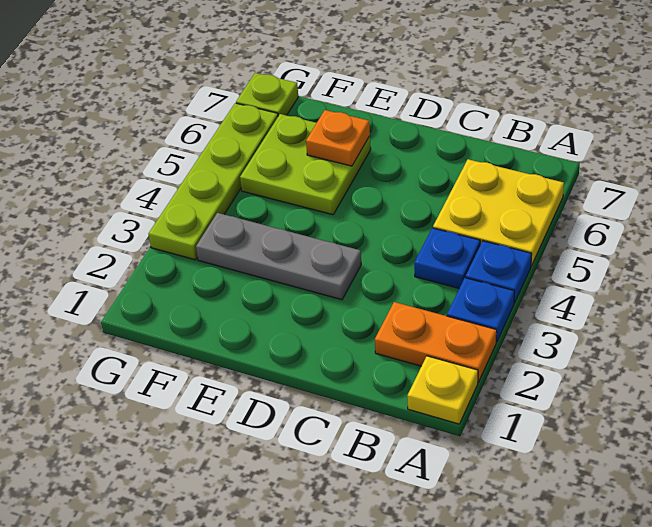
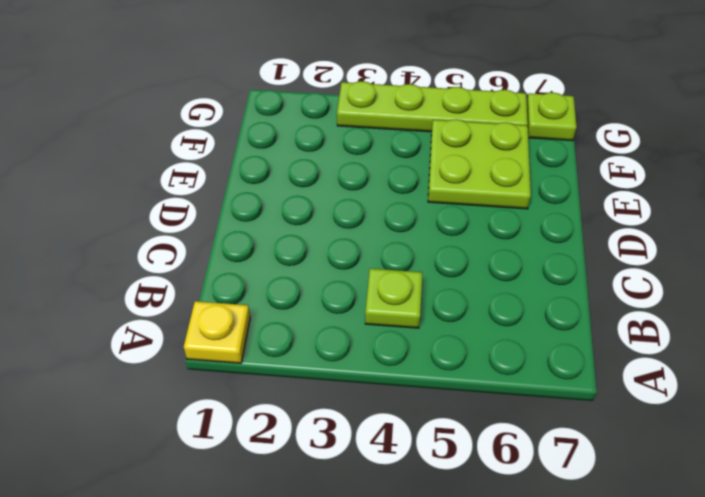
lime plate B4 level 1 -> blue plate B4 level 1
none -> orange plate A2:B2 level 1
none -> blue plate A3 level 1

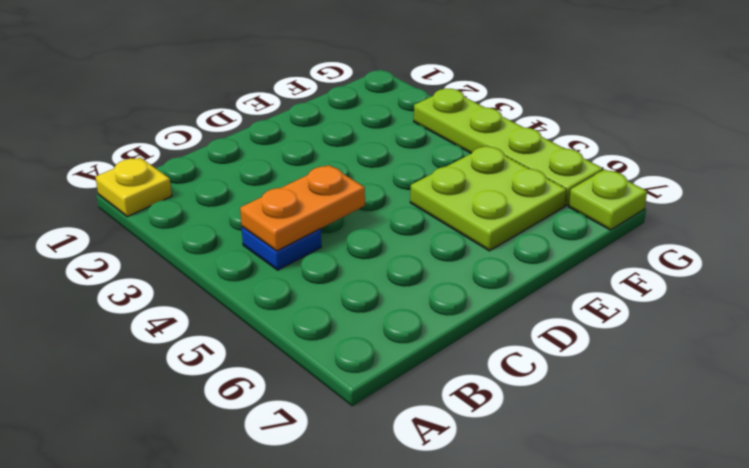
orange plate B4:C4 level 2 -> orange plate A2:B2 level 1
none -> blue plate A3 level 1
none -> blue plate A4 level 1

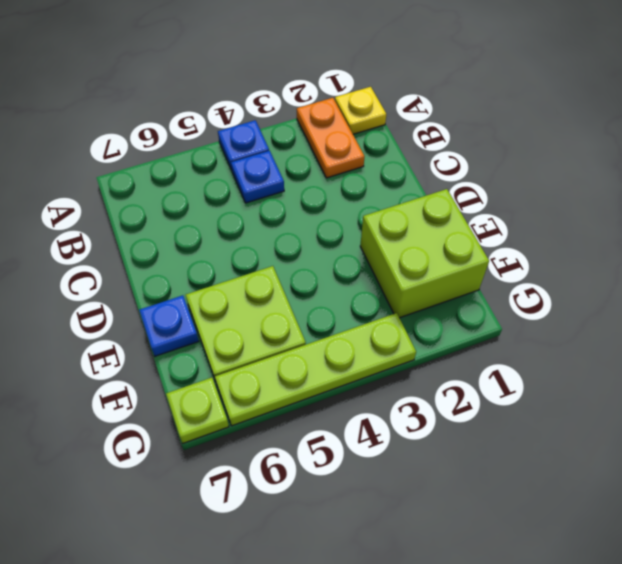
lime brick E1:F2 level 1 -> none
blue plate E7 level 1 -> blue plate A3 level 1
none -> yellow plate A5:B6 level 1
none -> grey plate D3:F3 level 1

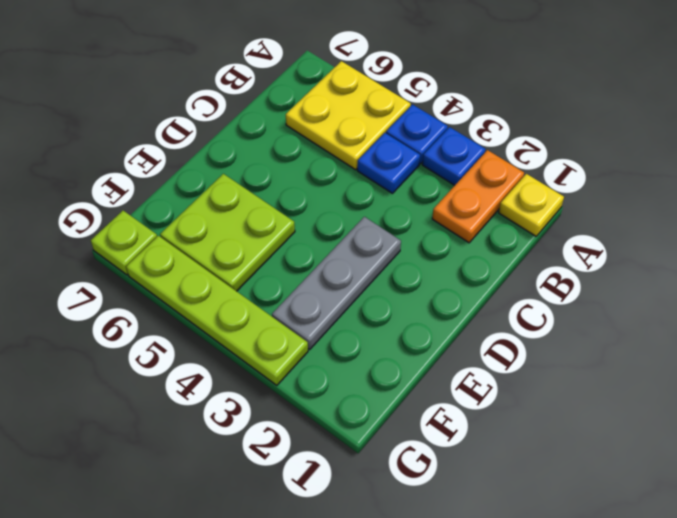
none -> orange plate E6 level 2

